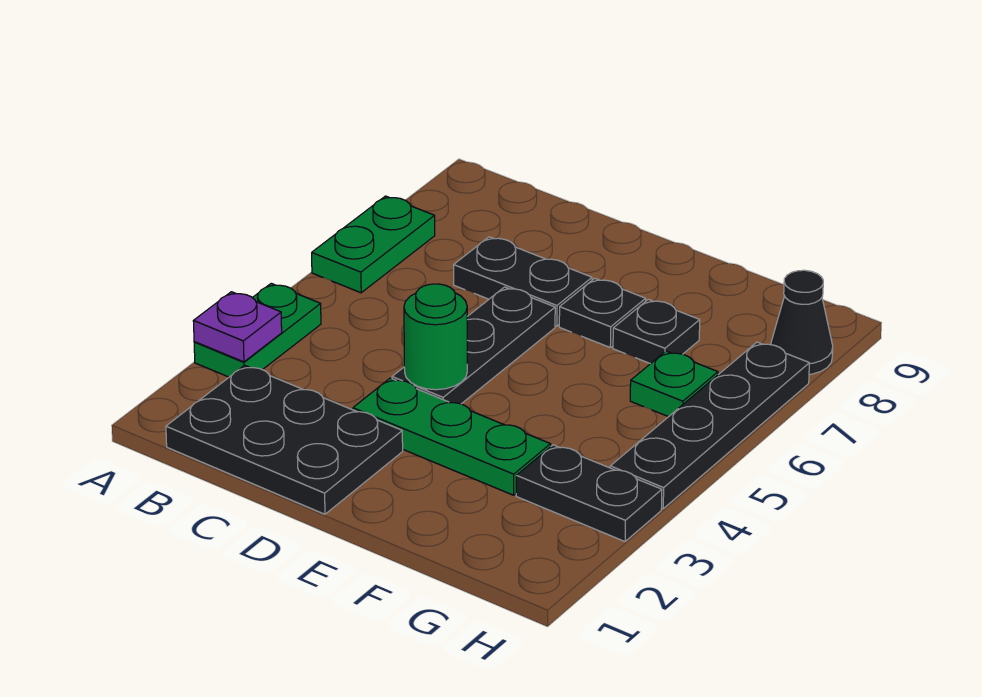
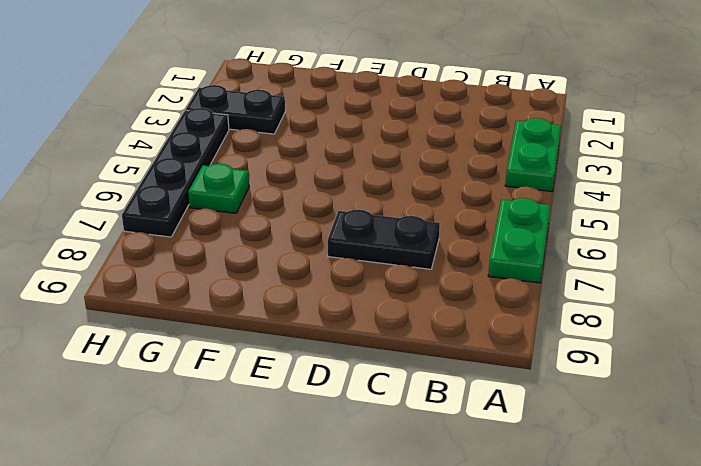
none -> black plate B1:D2 level 1
none -> green plate D3:F3 level 1
none -> black plate D4:D6 level 1

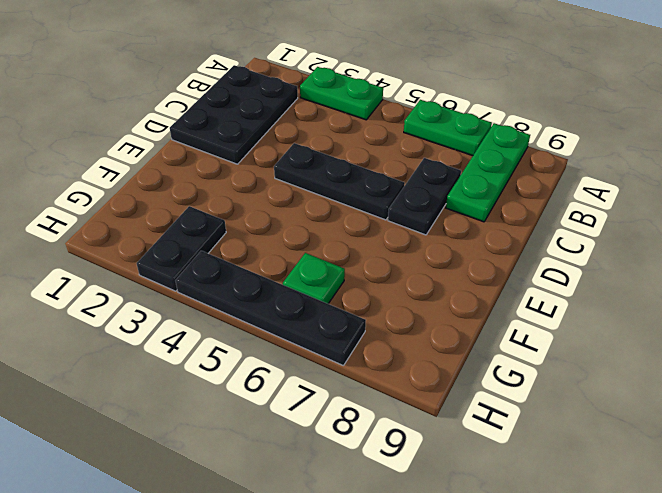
green plate A8:C8 level 1 -> green plate D3:F3 level 1
none -> black plate E7 level 1
none -> black plate F7 level 1
none -> black cone H8 level 1

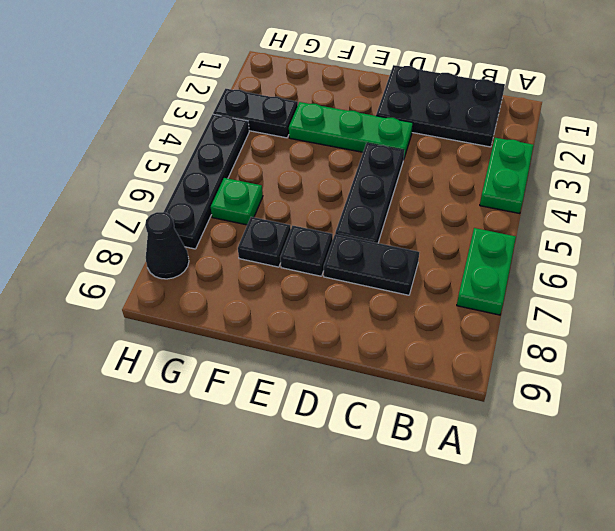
none -> purple plate A3 level 2
none -> green round brick D4 level 2

